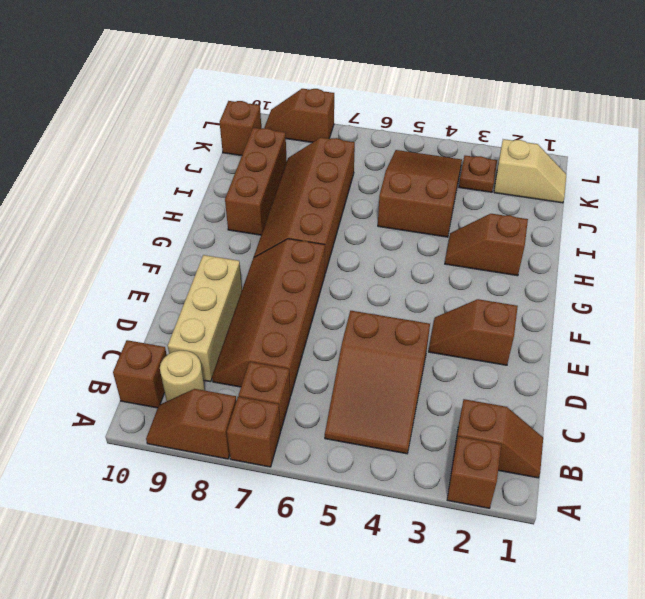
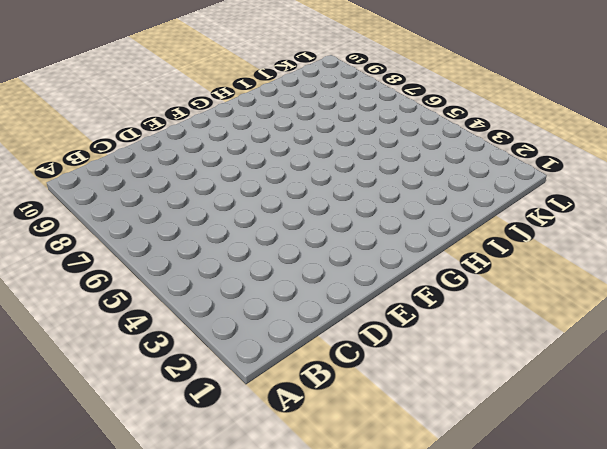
none -> brown brick A2 level 1
none -> brown brick A7 level 1
none -> brown slope A8:A9 level 1 top 8

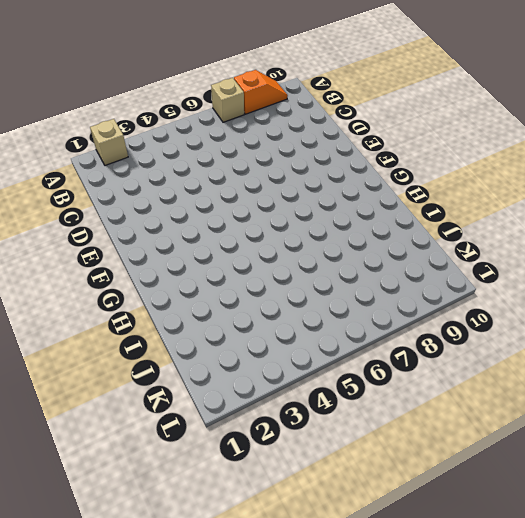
tan brick A2 level 1 -> brown brick A2 level 1
tan brick A7 level 1 -> brown brick A7 level 1
orange slope A8:A9 level 1 top 8 -> brown slope A8:A9 level 1 top 8
none -> brown slope B1:B2 level 1 top 2
none -> brown slope B4:D5 level 1 top D
none -> brown brick B7 level 1

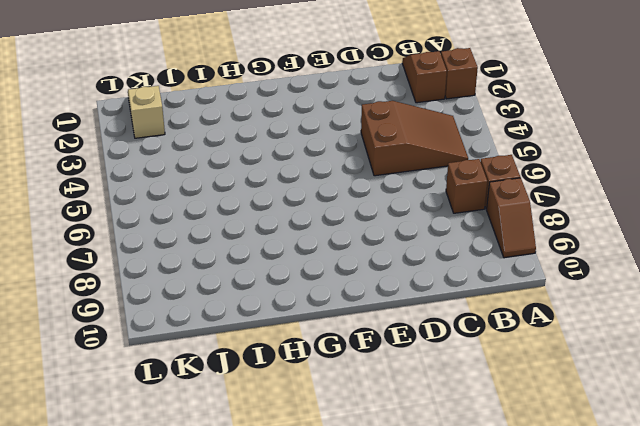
none -> tan round brick B9 level 1
none -> brown brick B10 level 1
none -> brown slope C7:F8 level 1 top 7

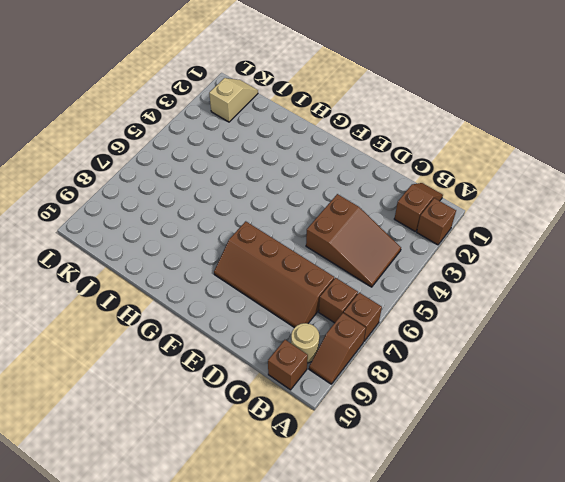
none -> tan brick C9:E9 level 1
none -> brown slope E2:E3 level 1 top 2
none -> brown slope G7:J8 level 1 top 7

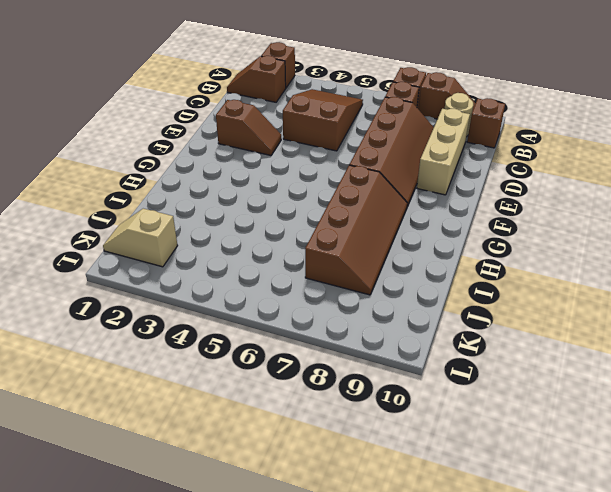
none -> brown slope H2:H3 level 1 top 2
none -> brown brick H9:J9 level 1
none -> brown slope I4:K5 level 1 top I

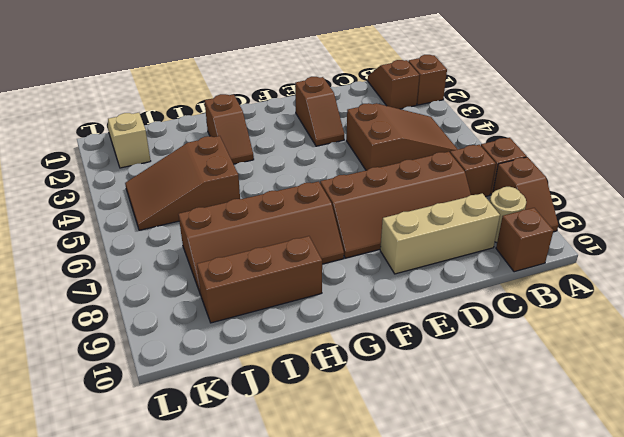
none -> brown plate K3 level 1
none -> brown brick K10 level 1
none -> brown slope L8:L9 level 1 top 8

